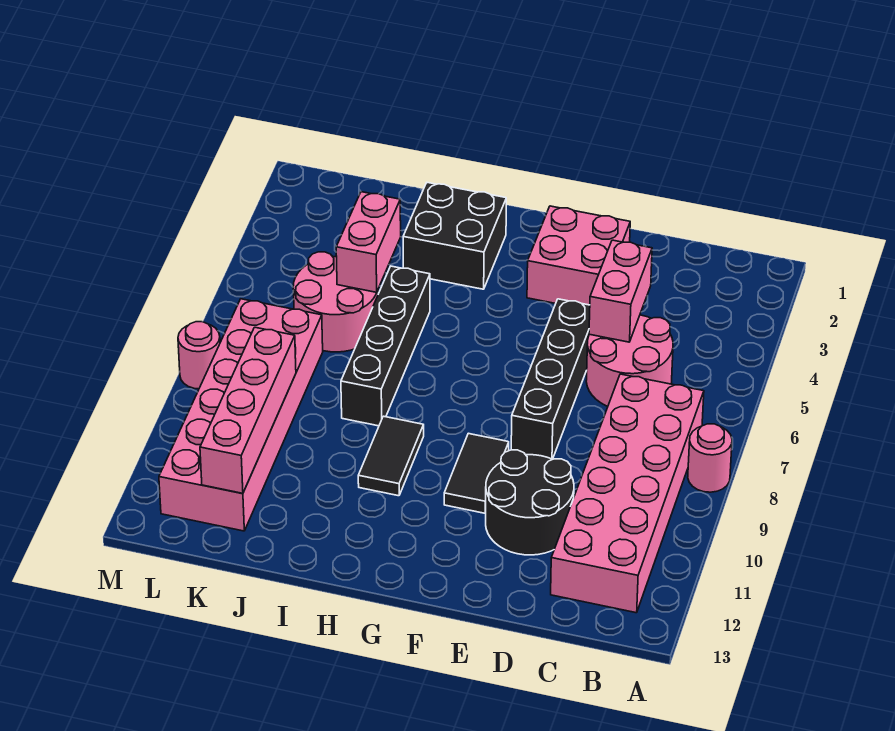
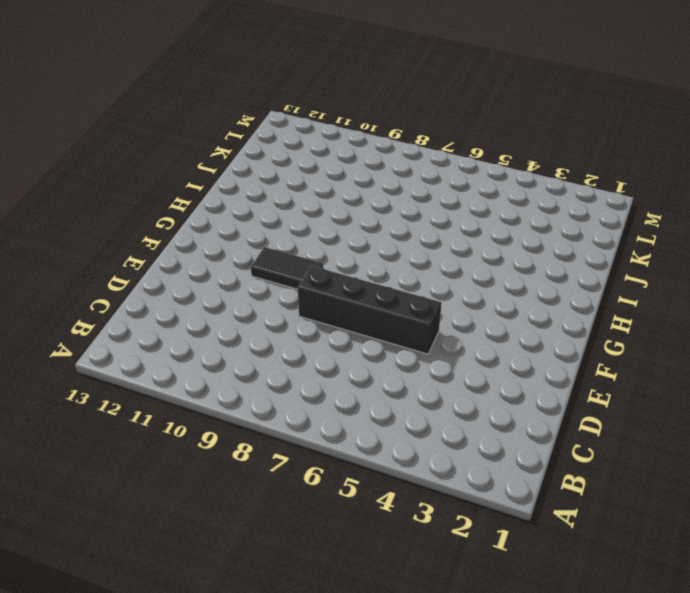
none -> pink round brick A8 level 1
none -> pink brick B7:C12 level 1
none -> pink round brick C5:D6 level 1

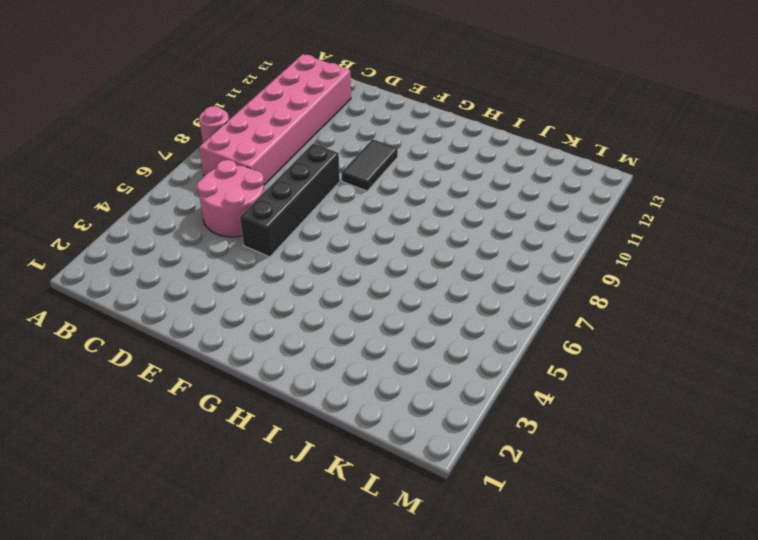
none -> black round brick D10:E11 level 1
none -> pink brick E2:F3 level 1
none -> black brick H2:I3 level 1

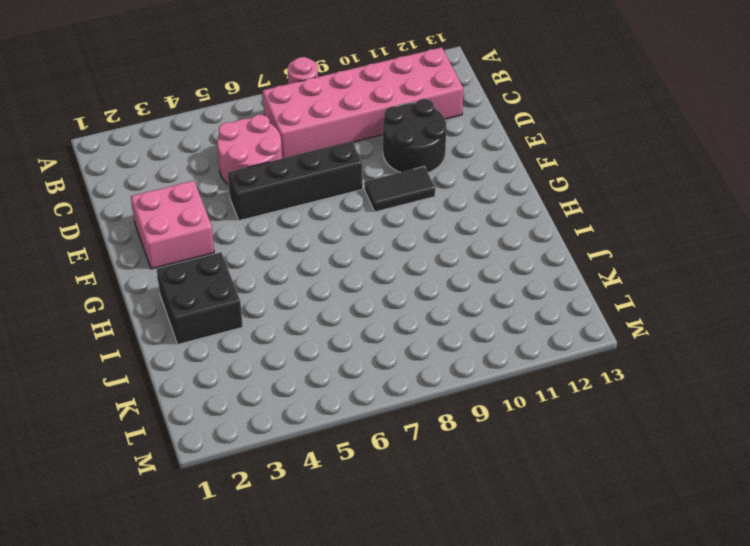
none -> black tile H9:H10 level 1
none -> black brick I5:I8 level 1
none -> pink round brick J5:K6 level 1

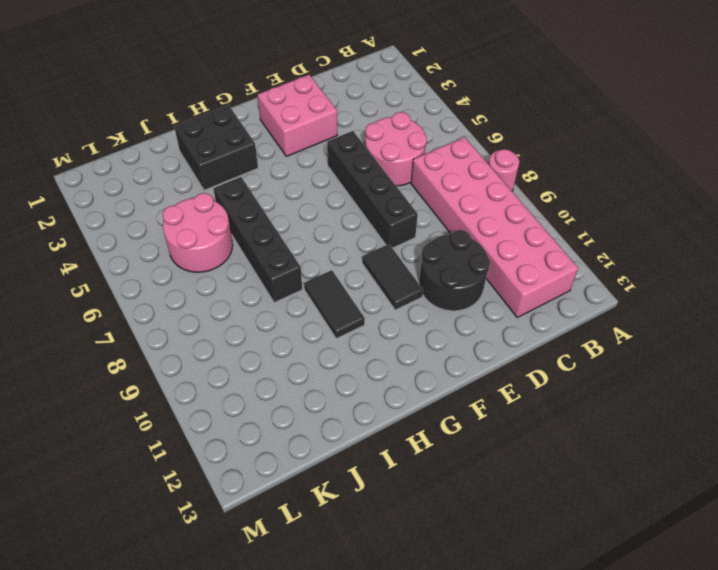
none -> pink brick K7:L12 level 1
none -> pink round brick M8 level 1
none -> pink brick D4:D5 level 2

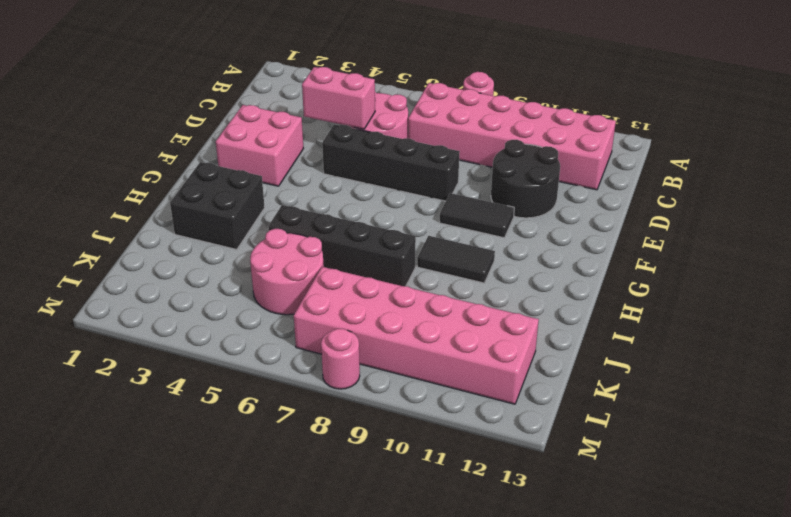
none -> pink brick J4:J5 level 2
none -> pink brick K9:K12 level 2

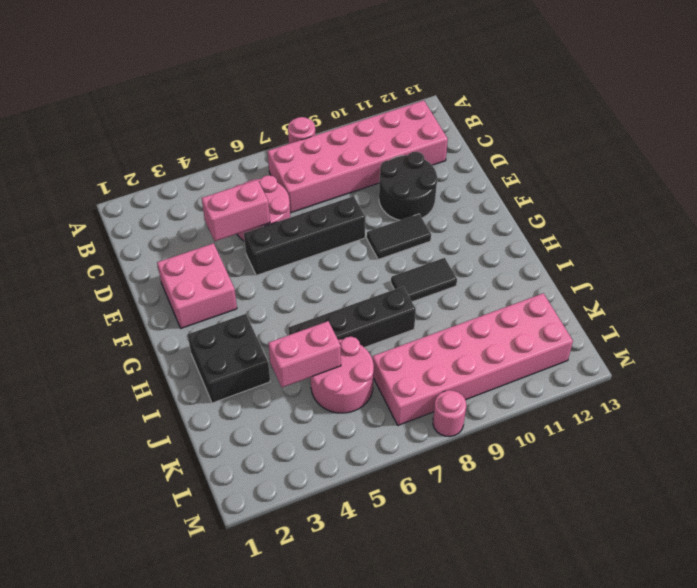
none -> pink brick K9:K12 level 2

